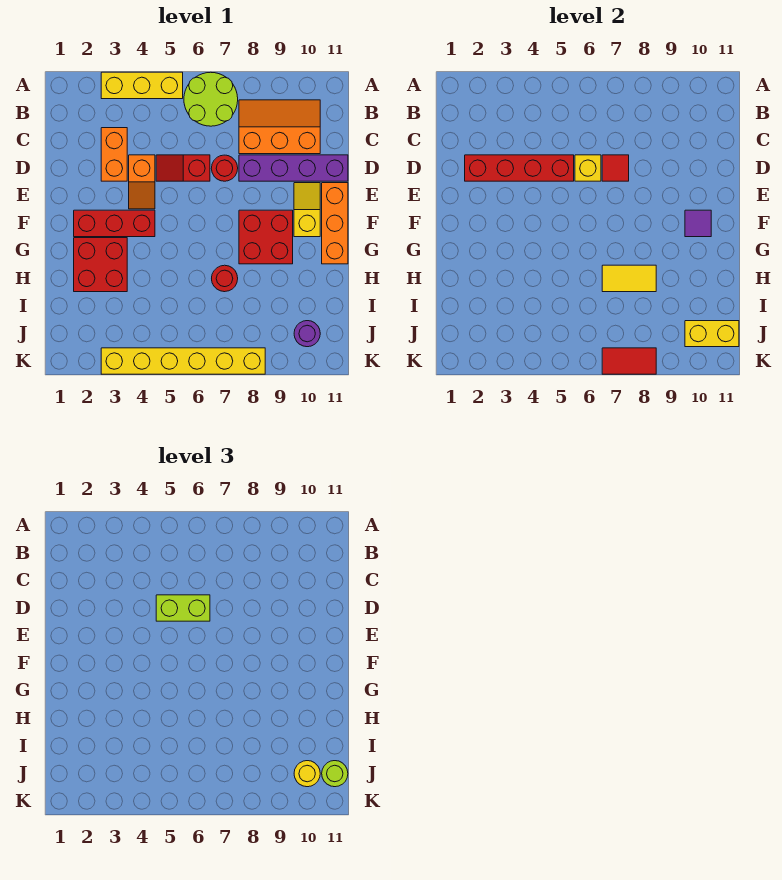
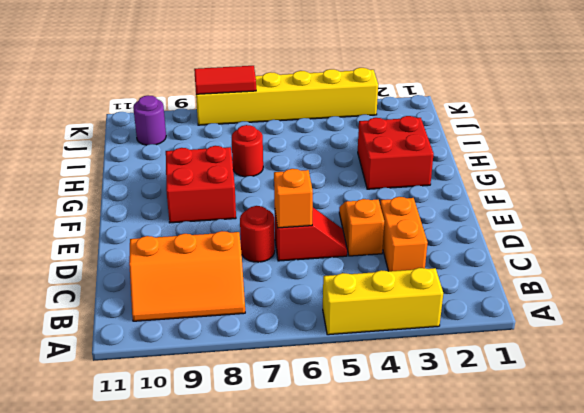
orange brick D6 level 2 -> yellow brick D6 level 2
none -> lime round brick A6:B7 level 1
none -> purple brick D8:D11 level 1
none -> yellow slope E10:F10 level 1 top F

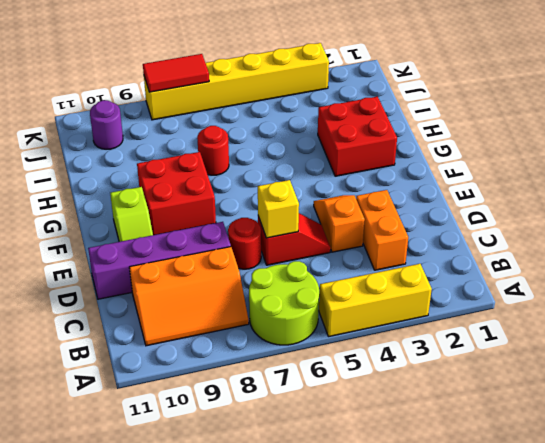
lime slope E10:F10 level 1 top F -> yellow slope E10:F10 level 1 top F
none -> orange brick E11:G11 level 1
none -> red brick F2:F4 level 1
none -> red brick D2:D5 level 2

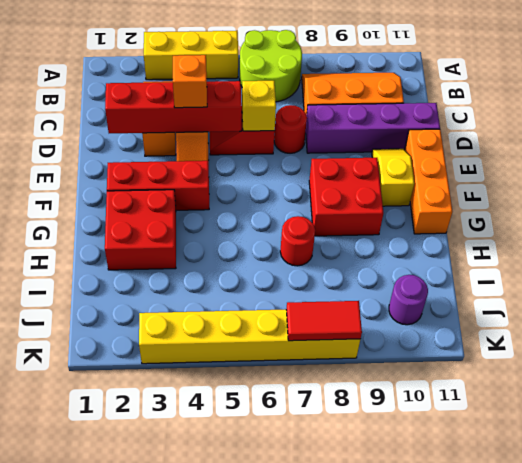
orange brick D4 level 3 -> none
none -> red tile D7 level 2
none -> purple tile F10 level 2
none -> yellow tile H7:H8 level 2

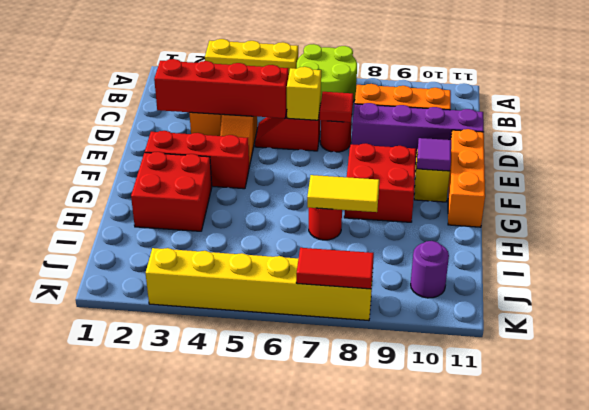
none -> yellow brick J10:J11 level 2
none -> lime brick D5:D6 level 3
none -> yellow round brick J10 level 3

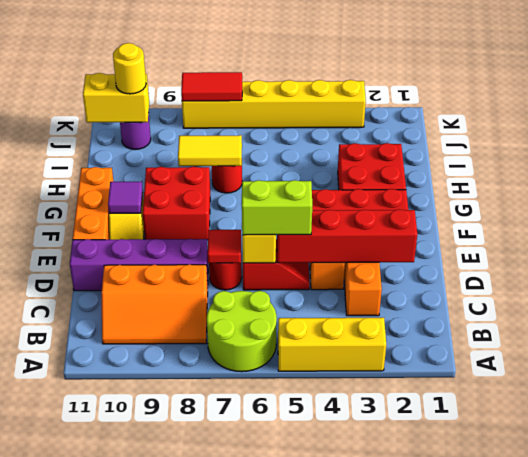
none -> lime round brick J11 level 3

